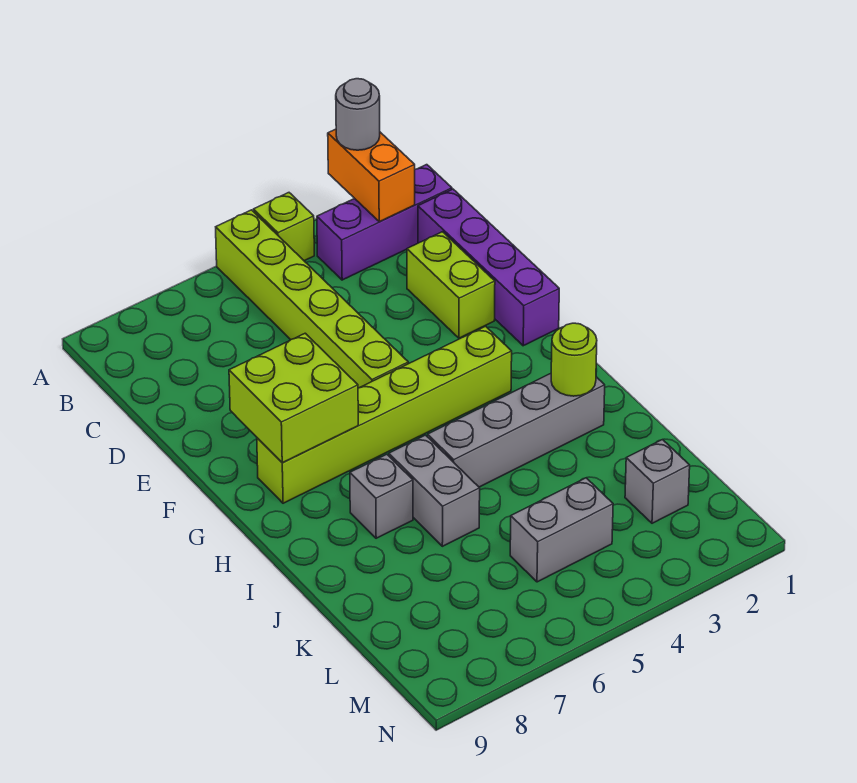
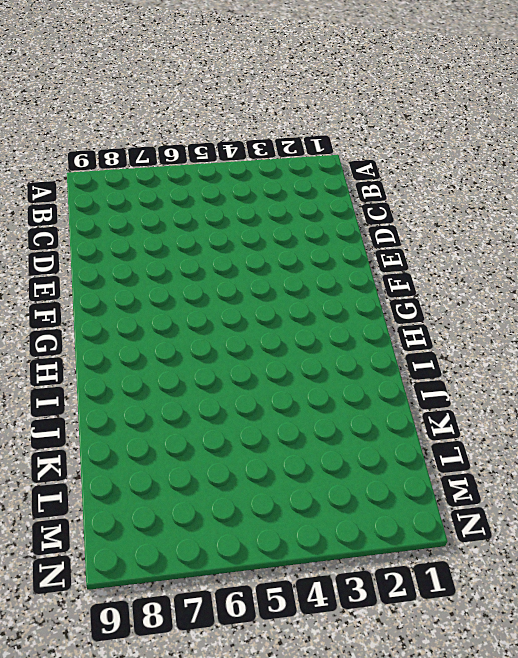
none -> lime brick A4 level 1
none -> lime brick A5:F5 level 1
none -> purple brick B1:B3 level 1

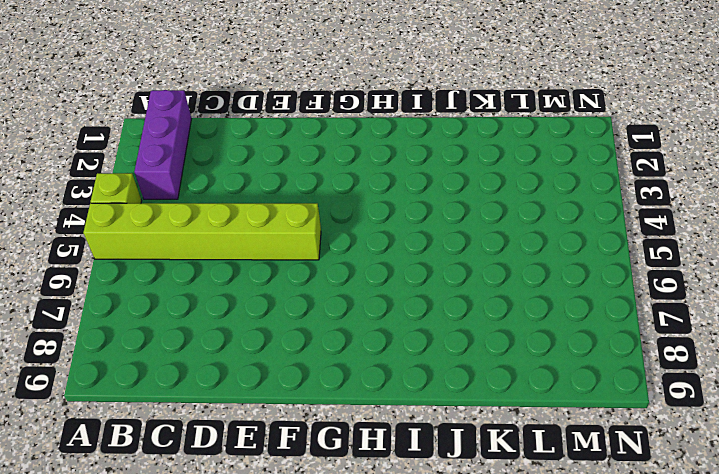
none -> purple brick C1:F1 level 1
none -> lime brick D2:E2 level 1
none -> lime brick G3:G8 level 1

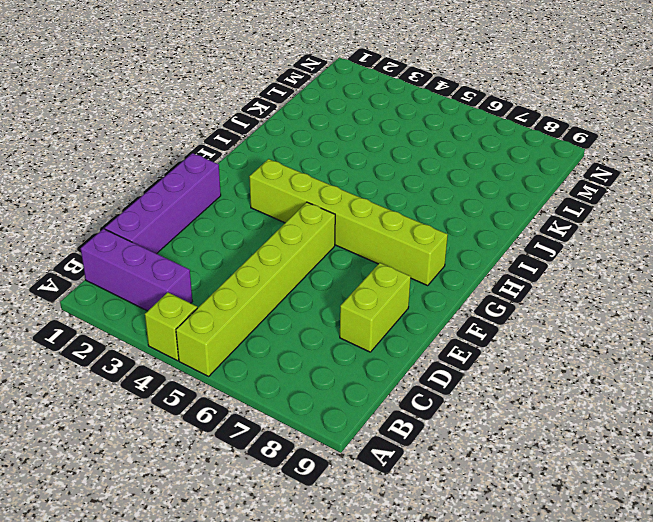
lime brick D8:E8 level 1 -> lime brick D2:E2 level 1
none -> grey brick I2:I5 level 1
none -> grey brick I6:J6 level 1
none -> grey brick I7 level 1

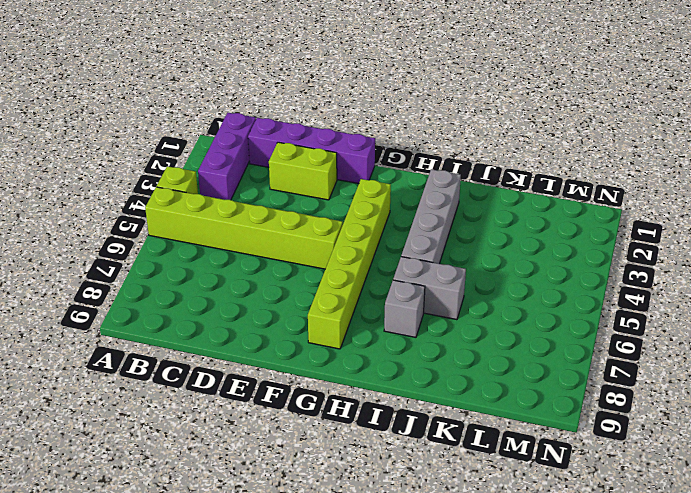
none -> grey brick L2 level 1
none -> grey brick L4:L5 level 1
none -> orange brick A2:B2 level 2

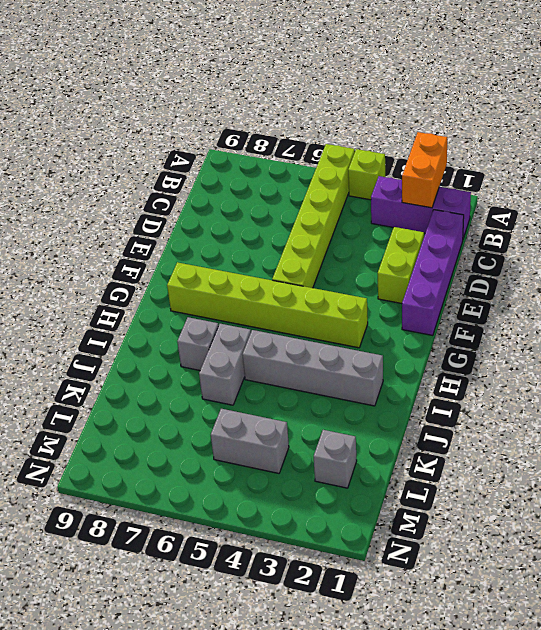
none -> lime brick F7:G8 level 2
none -> lime round brick I2 level 2
none -> grey round brick A2 level 3

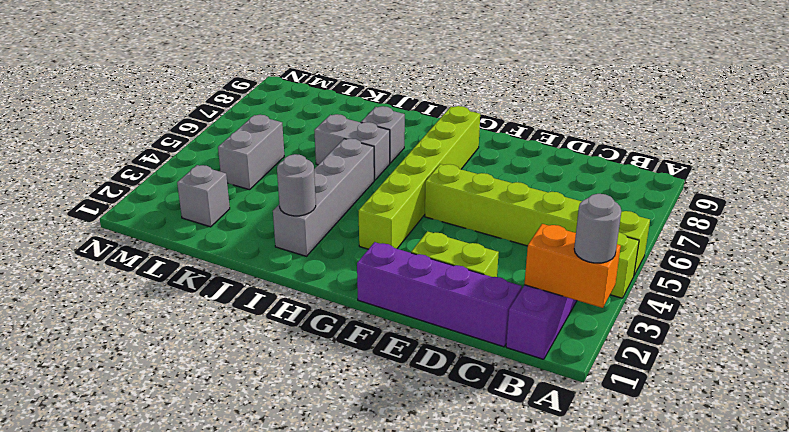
grey round brick I2 level 2 -> lime round brick I2 level 2
none -> lime brick F7:G8 level 2

